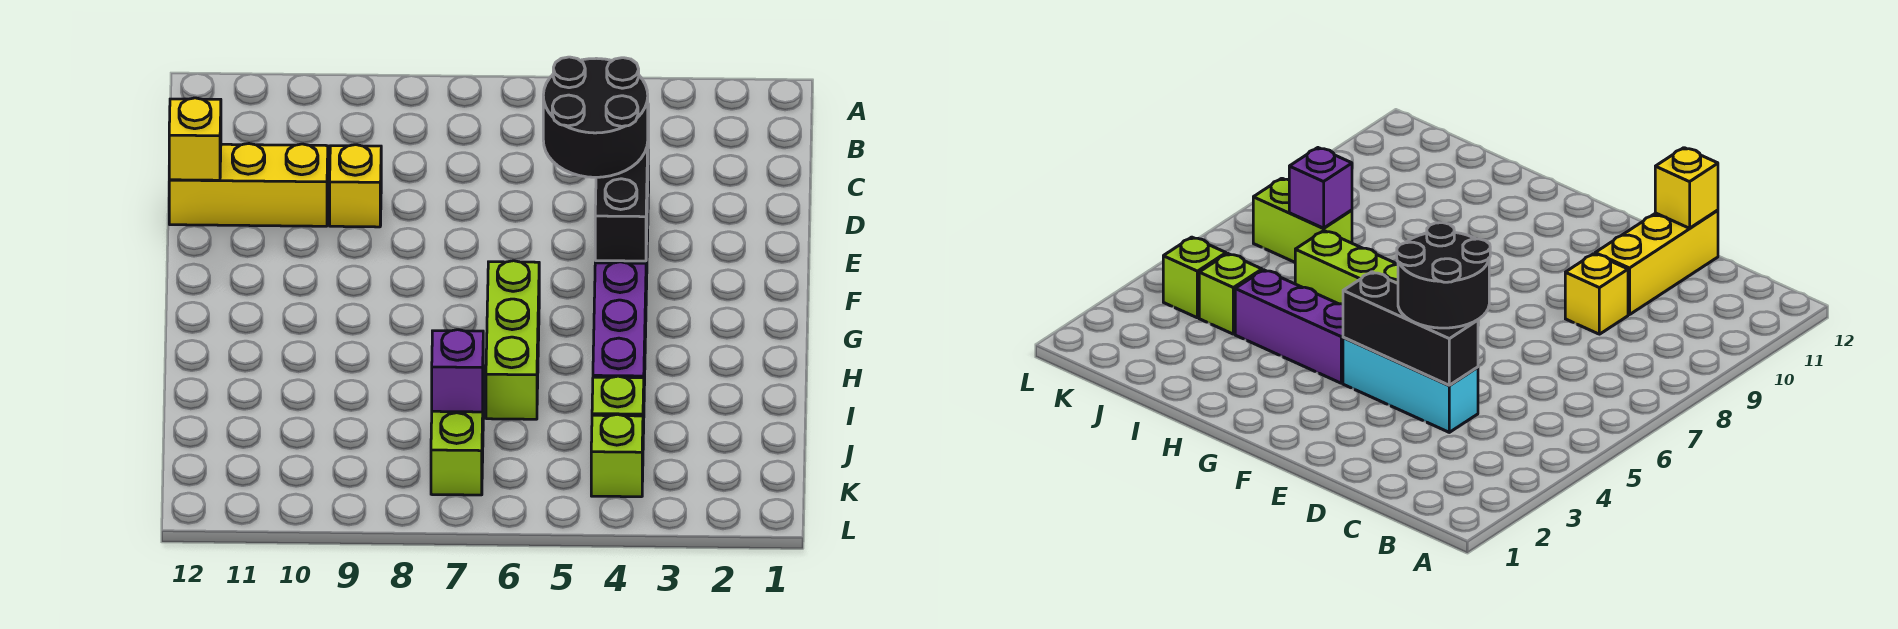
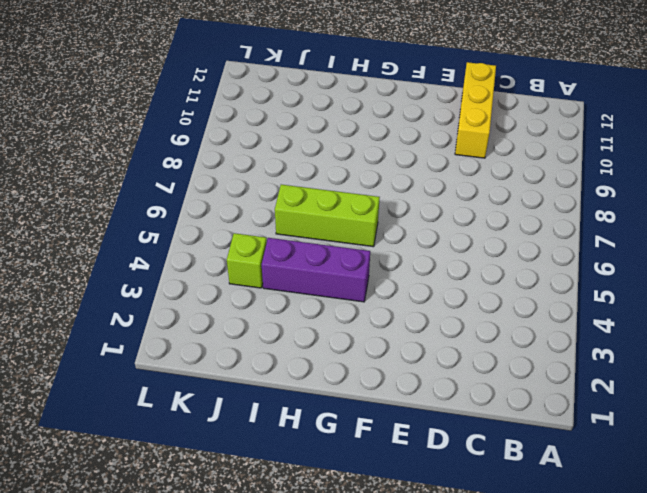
none -> cyan brick D4:F4 level 1
none -> yellow brick D9 level 1
none -> lime brick J7:K7 level 1

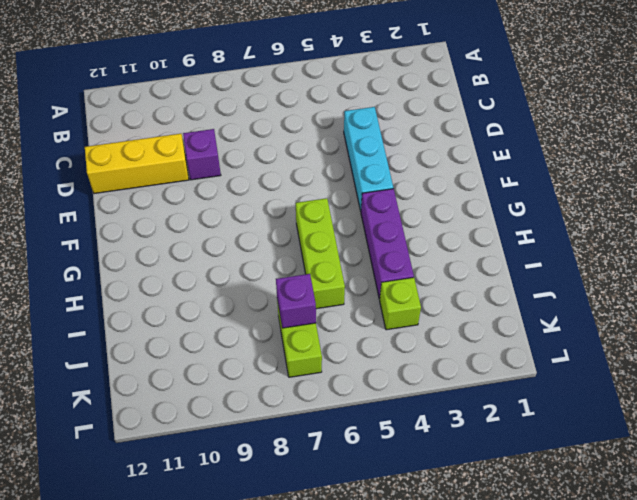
purple brick D9 level 1 -> yellow brick D9 level 1
none -> lime brick K4 level 1
none -> black brick D4:F4 level 2
none -> yellow brick D12 level 2

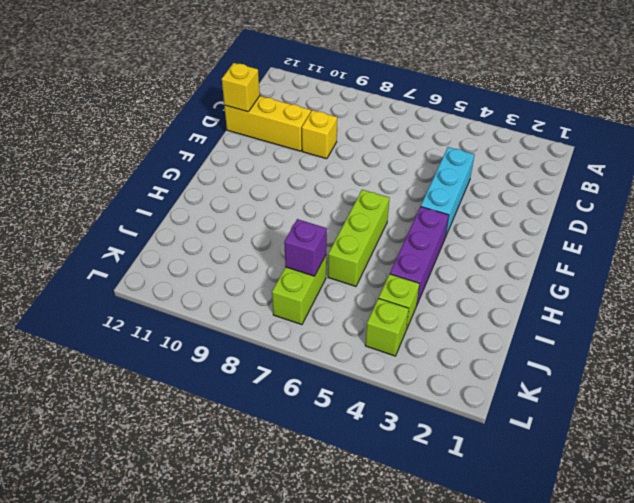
none -> black brick D4:F4 level 2
none -> black round brick D4:E5 level 3

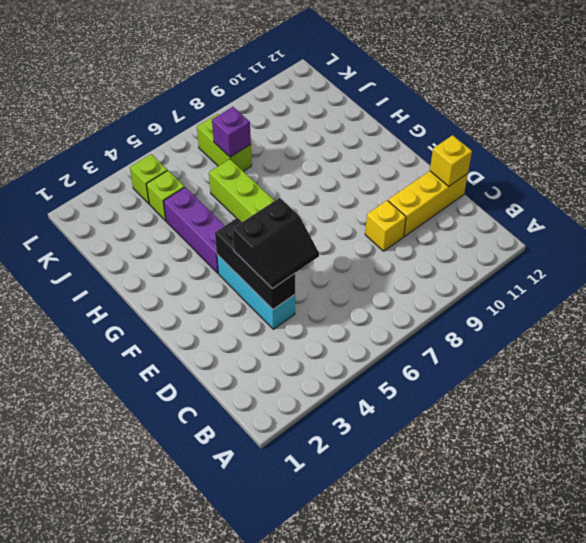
black slope D4:E5 level 3 top E -> black round brick D4:E5 level 3

